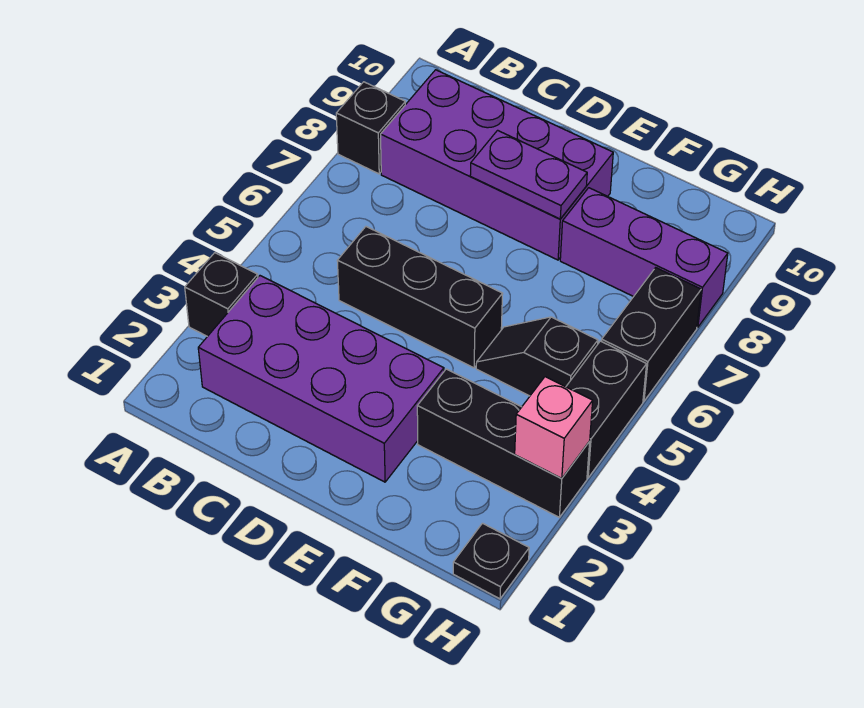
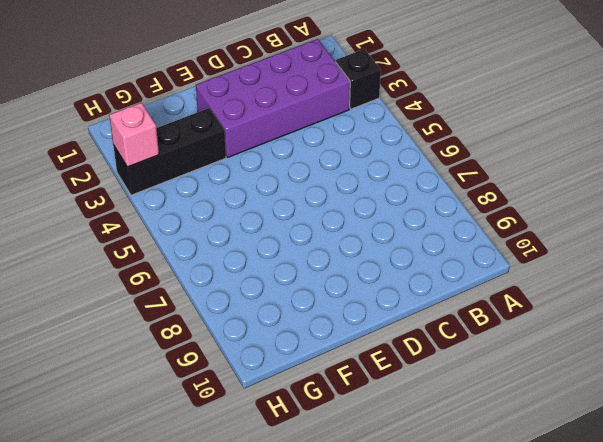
none -> black brick A8 level 1
none -> purple brick B8:E9 level 1
none -> black brick C5:E5 level 1

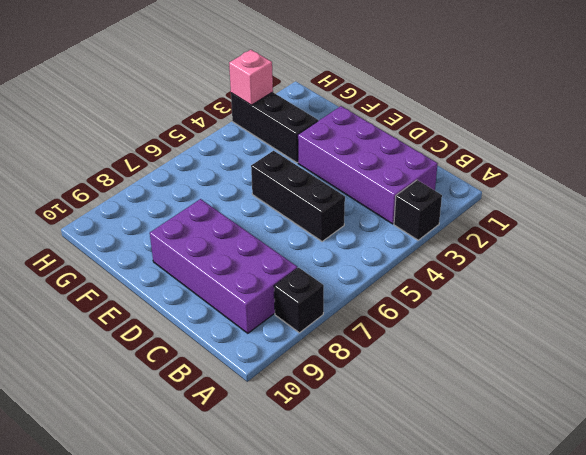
none -> black slope F5:G5 level 1 top G
none -> purple brick F8:H8 level 1
none -> black plate H1 level 1

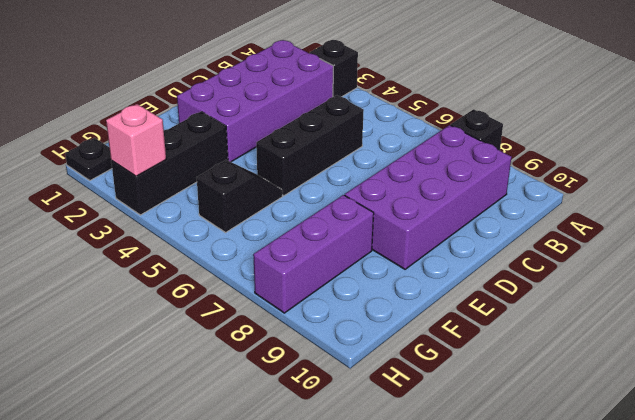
none -> black brick H4:H5 level 1
none -> black brick H6:H7 level 1
none -> purple plate D8:E8 level 2

